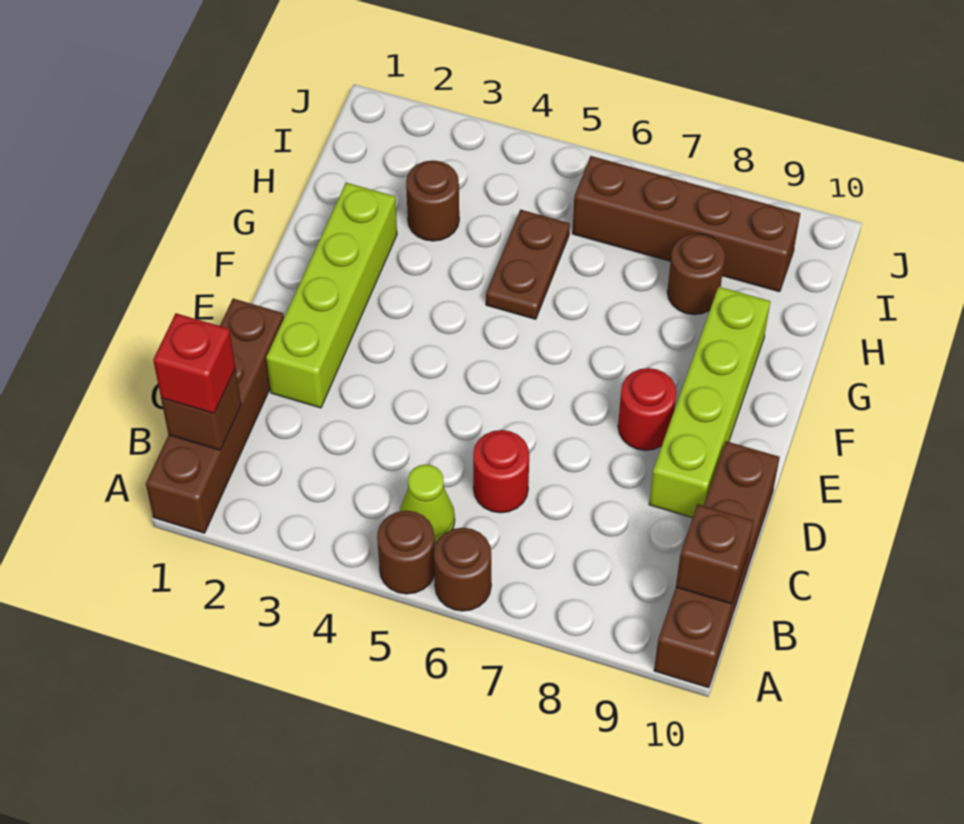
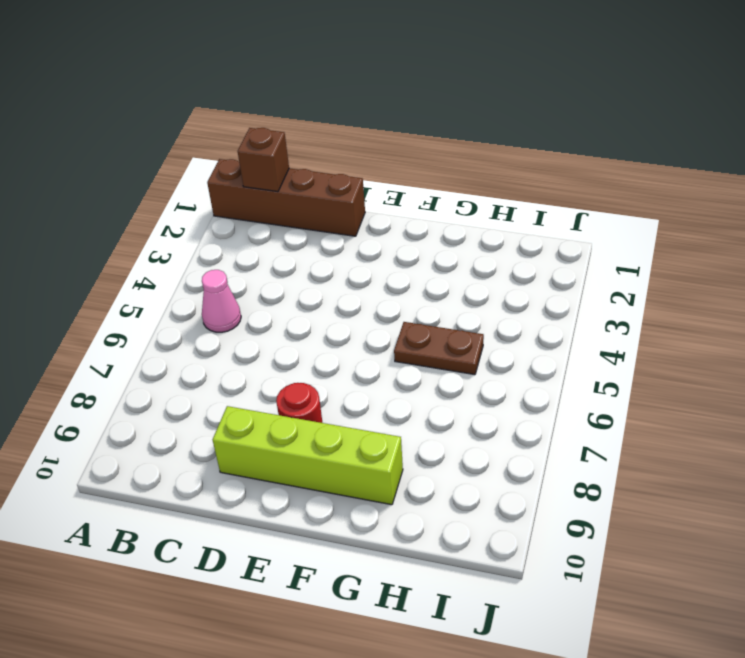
pink cone B5 level 1 -> lime cone B5 level 1
none -> brown round brick A5 level 1
none -> brown round brick A6 level 1
none -> brown brick A10:D10 level 1

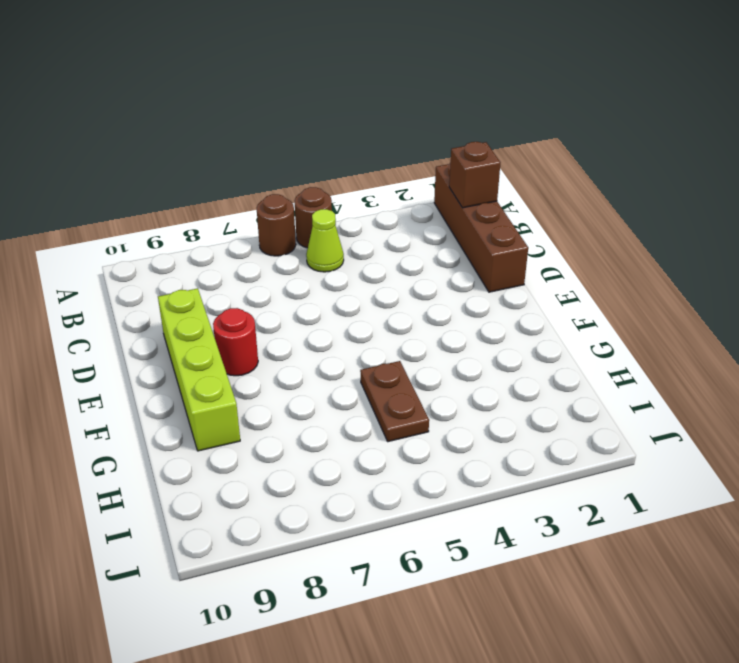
none -> brown brick A10:D10 level 1
none -> red round brick C6 level 1
none -> lime brick D2:G2 level 1

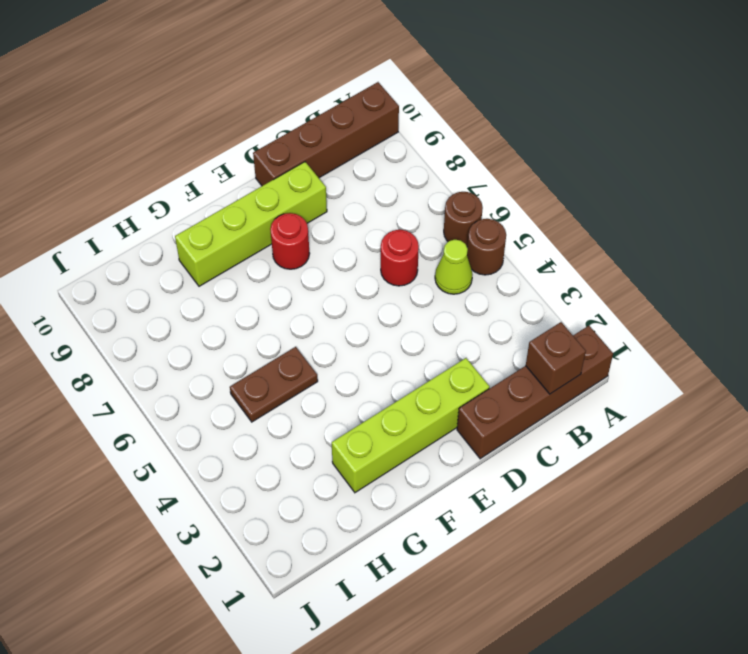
none -> brown round brick H3 level 1
none -> brown round brick H8 level 1
none -> brown brick I6:I9 level 1

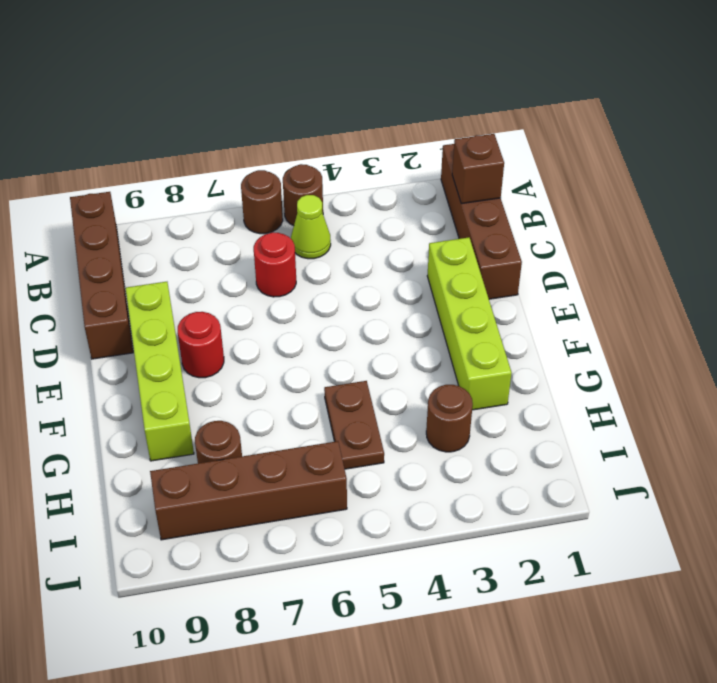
none -> brown brick B10 level 2
none -> red brick B1 level 3

